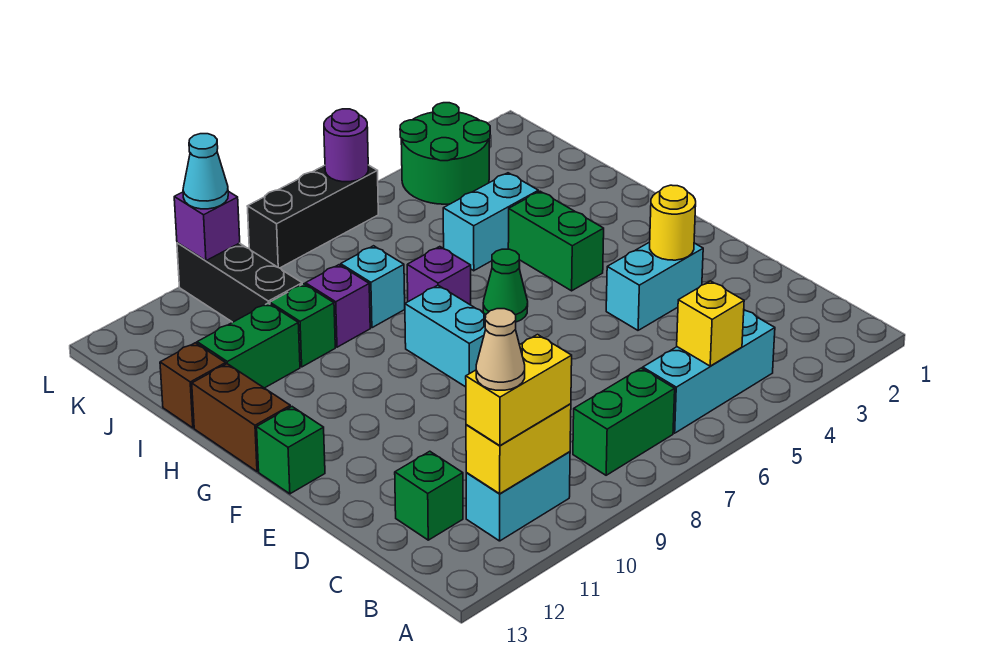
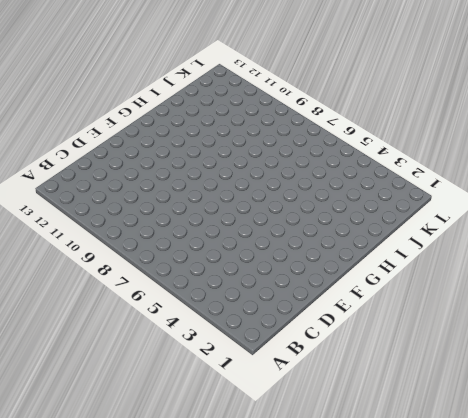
none -> cyan brick B4:B6 level 1
none -> green brick B7:B8 level 1
none -> cyan brick B10:B11 level 1

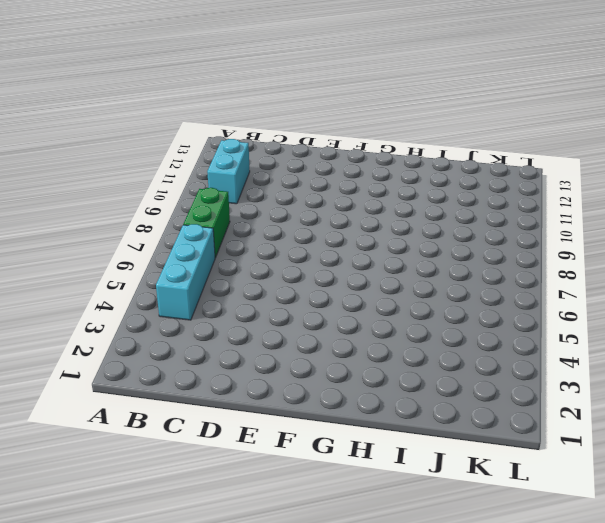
none -> green brick C12 level 1
none -> cyan brick E3:E4 level 1
none -> cyan brick F8:G8 level 1

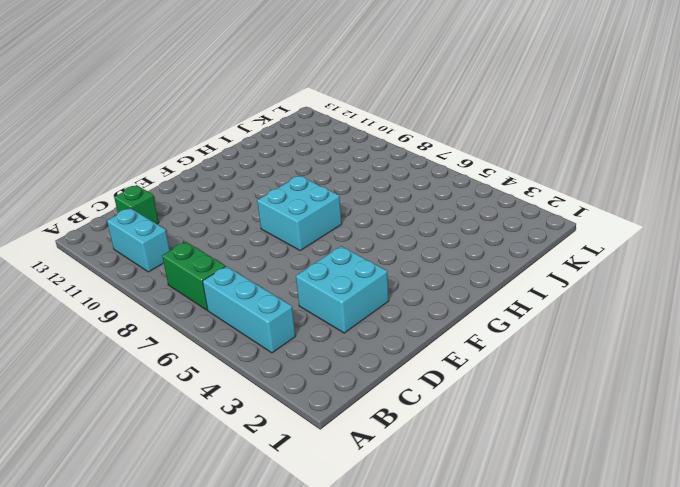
cyan brick D3:E4 level 1 -> cyan brick E3:E4 level 1
cyan brick F7:G8 level 1 -> cyan brick F8:G8 level 1
none -> green brick F13 level 1
none -> green brick G4:H4 level 1
none -> green cone G6 level 1

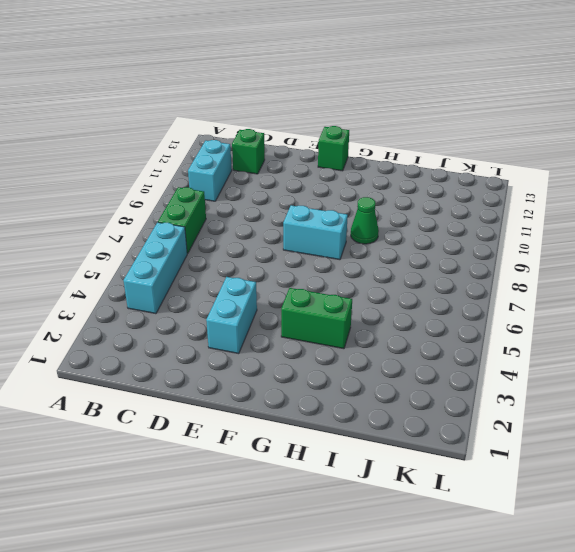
green cone H9 level 1 -> green cone G6 level 1
none -> brown brick G13:H13 level 1
none -> purple brick H7 level 1
none -> cyan brick I4:I5 level 1

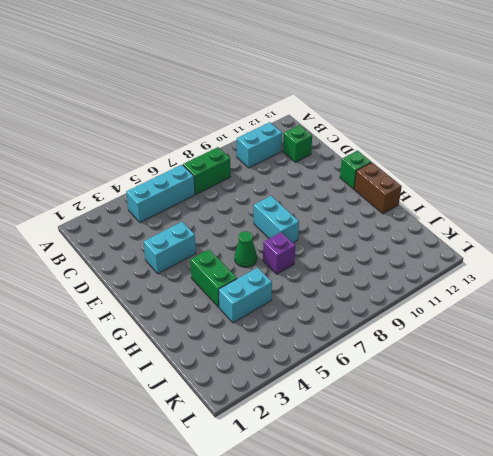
none -> cyan brick I8 level 1
none -> purple brick I9 level 1
none -> green brick I10 level 1

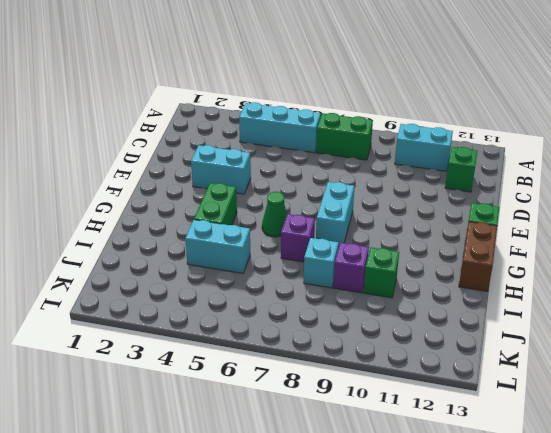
none -> green brick I11:I12 level 1
none -> brown brick I13 level 1
none -> black brick J10:L10 level 1

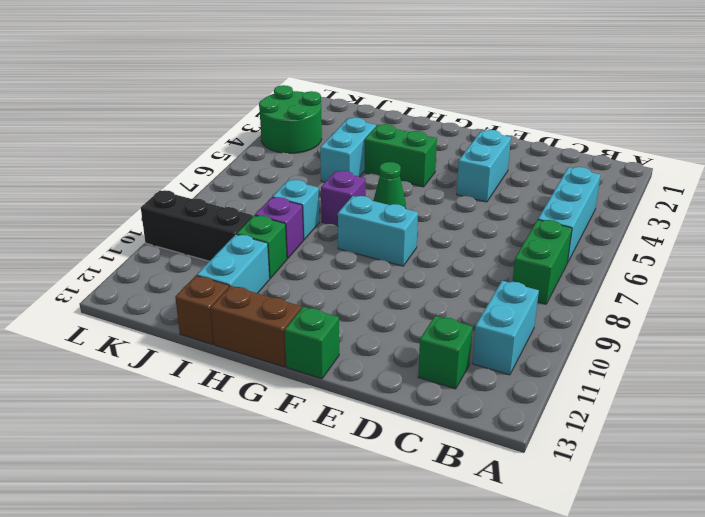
cyan brick I11:I12 level 1 -> green brick I11:I12 level 1
none -> black brick L6:L8 level 1
none -> yellow brick B5 level 2
none -> yellow brick B10:B11 level 2

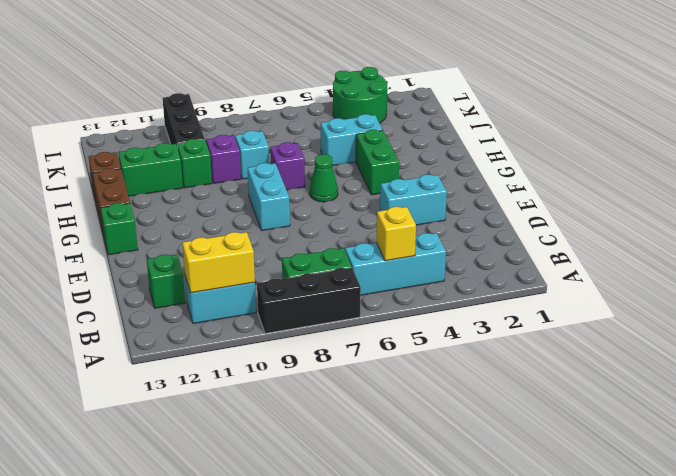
black brick A7:A9 level 1 -> black brick L6:L8 level 1
none -> yellow round brick E3 level 2
none -> purple round brick L6 level 2
none -> purple brick L10 level 2

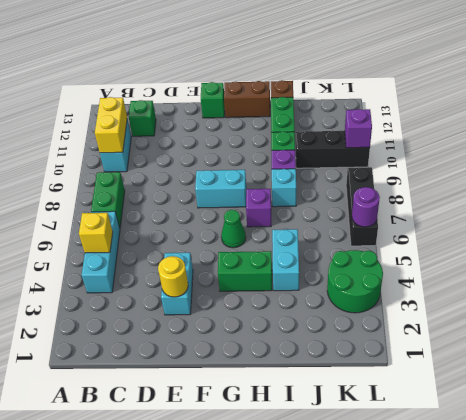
none -> yellow brick B10:B11 level 3
none -> cyan cone L10 level 3
none -> tan cone B11 level 4

